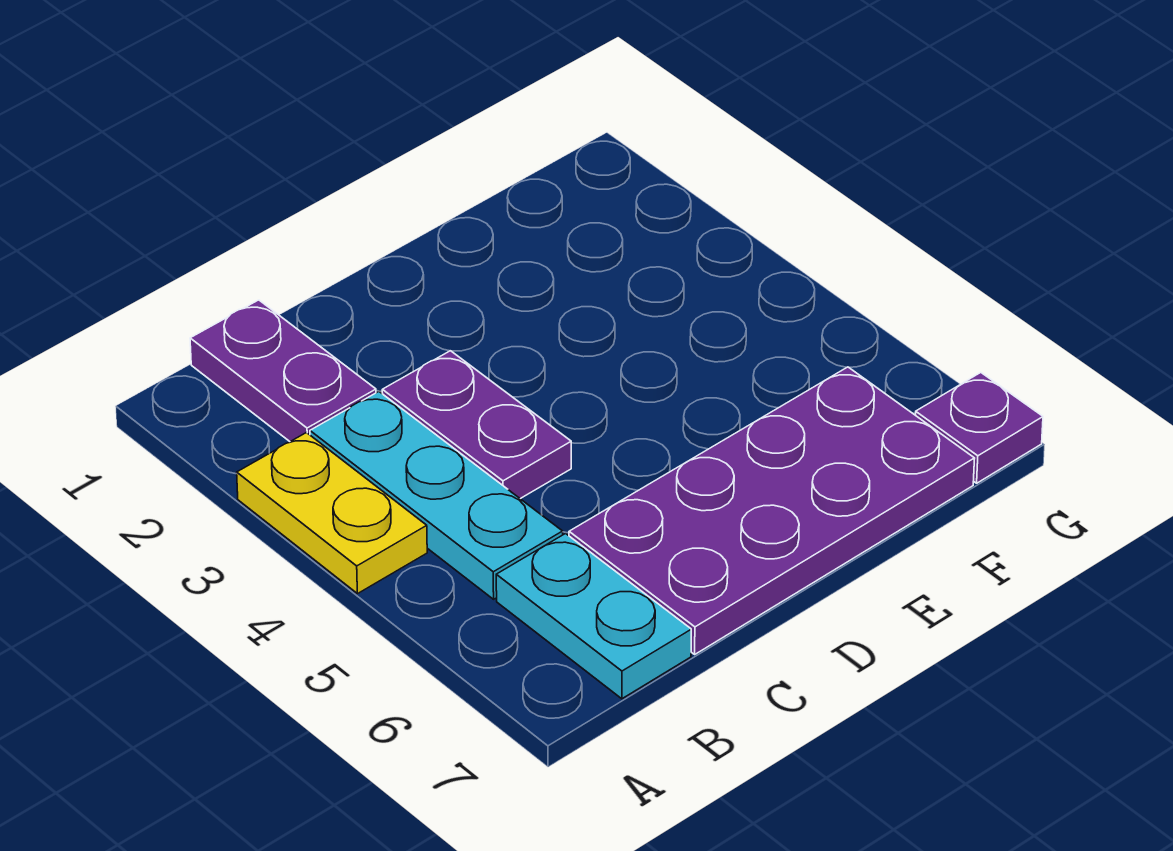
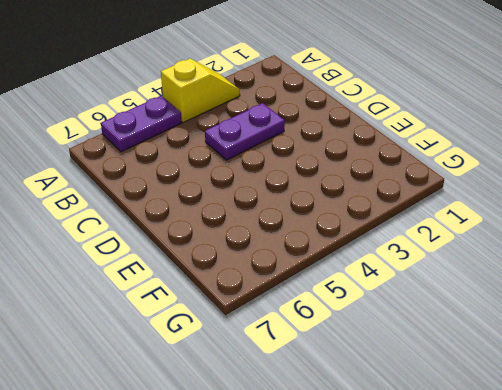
yellow slope A3:A4 level 1 top 4 -> yellow plate A3:A4 level 1
purple plate A5:A6 level 1 -> purple plate B1:B2 level 1
none -> cyan plate B3:B5 level 1
none -> cyan plate B6:B7 level 1

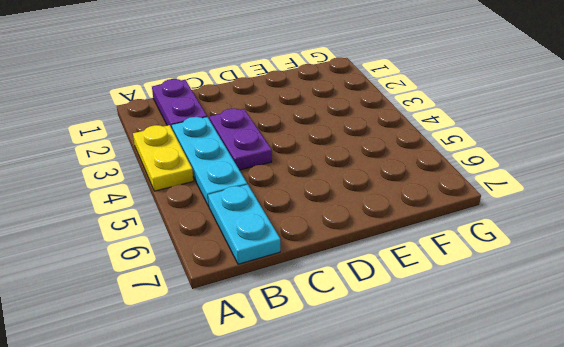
none -> purple plate C6:F7 level 1
none -> purple plate G7 level 1

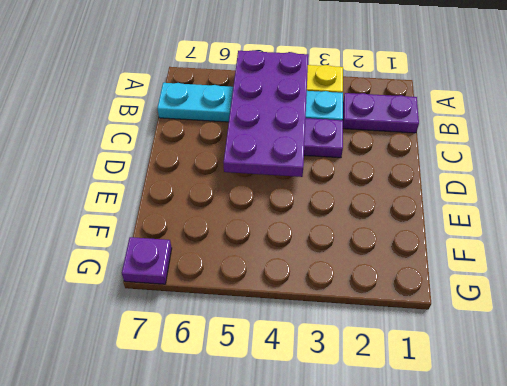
purple plate A4:D5 level 2 -> purple plate C6:F7 level 1

